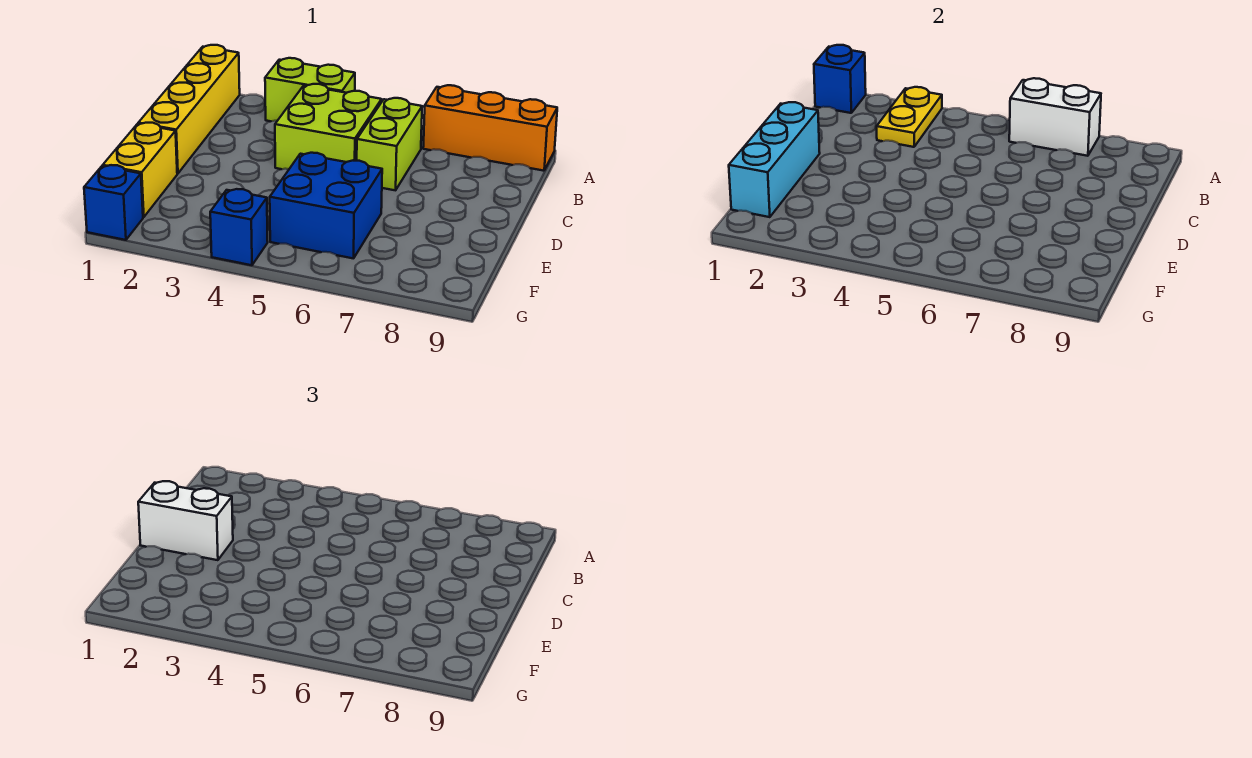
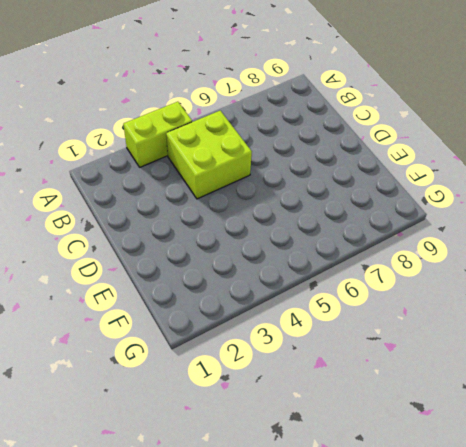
none -> yellow brick A1:D1 level 1
none -> orange brick A7:A9 level 1
none -> lime brick B6:C6 level 1

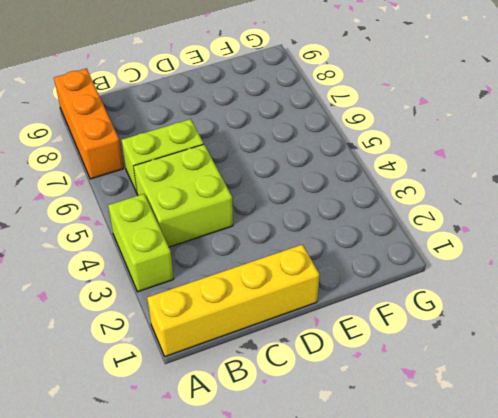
none -> yellow brick E1:F1 level 1
none -> blue brick E5:F6 level 1
none -> blue brick G1 level 1

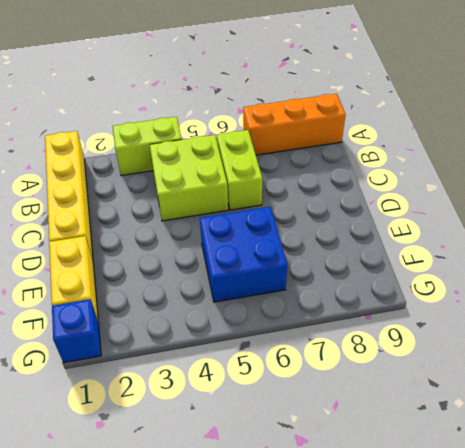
none -> blue brick G4 level 1
none -> blue brick A1 level 2
none -> yellow plate A3:B3 level 2

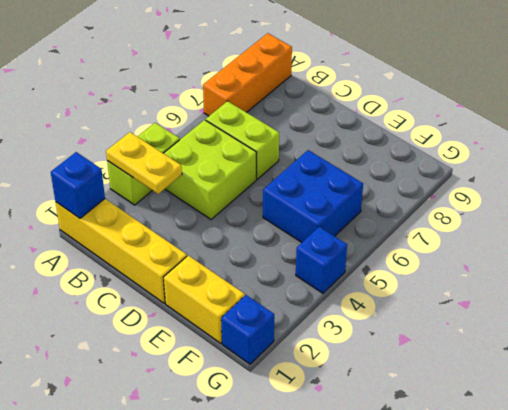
none -> white brick A6:A7 level 2
none -> cyan brick D1:F1 level 2
none -> white brick D1:D2 level 3

